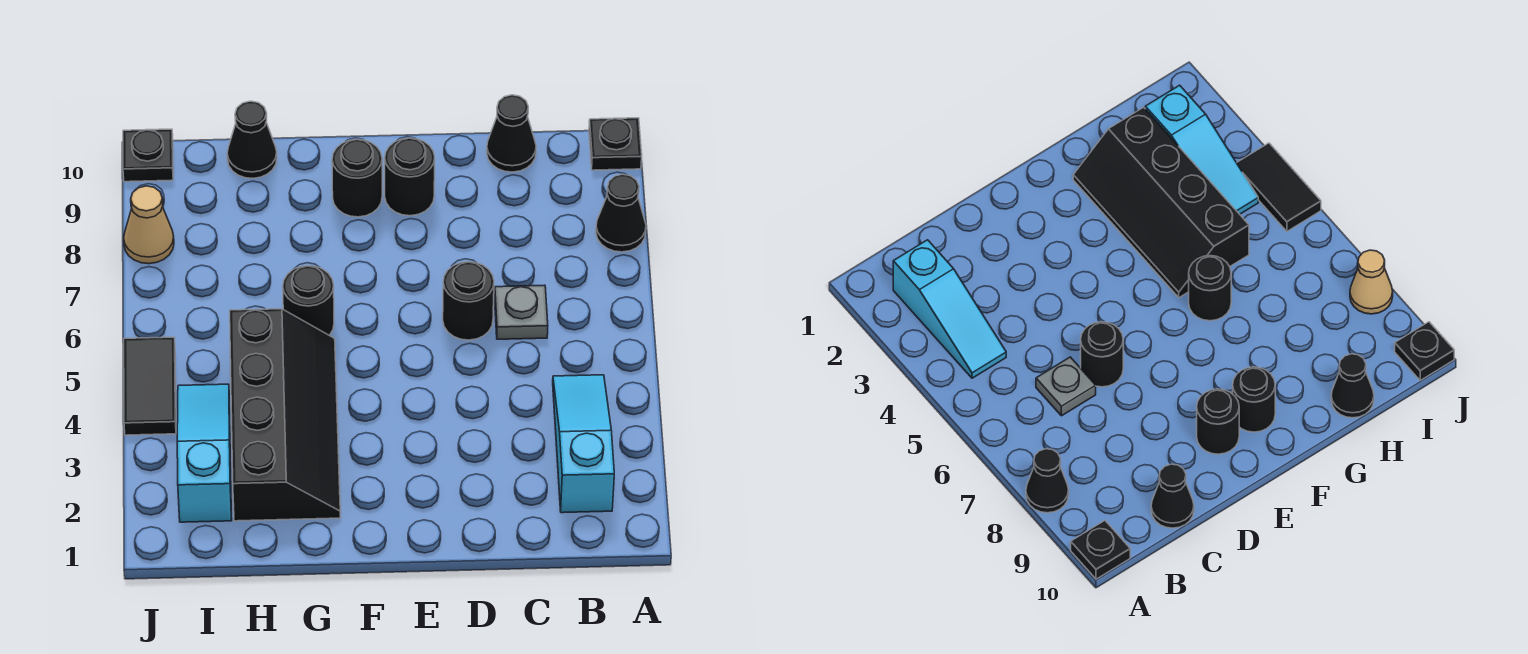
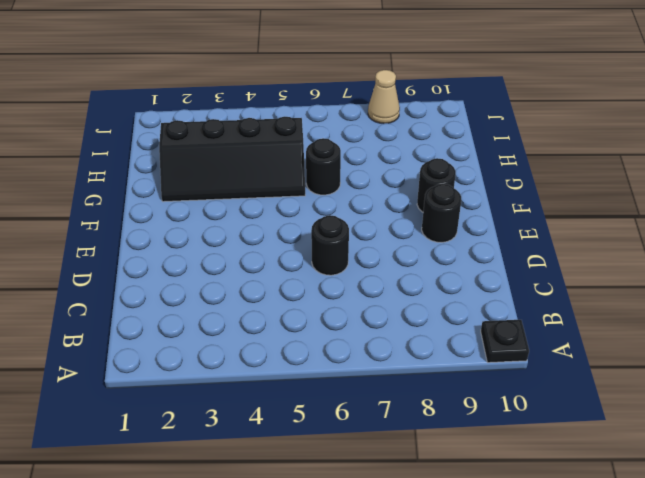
none -> black cone A8 level 1
none -> cyan slope B2:B4 level 1 top 2
none -> grey plate C6 level 1

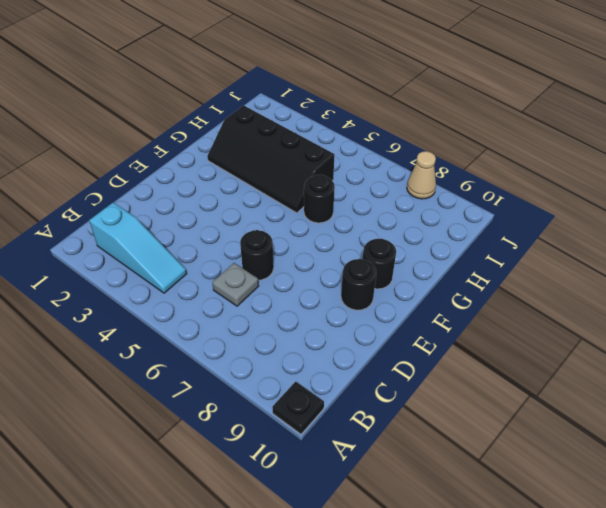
none -> black cone A8 level 1
none -> black cone C10 level 1
none -> black cone H10 level 1

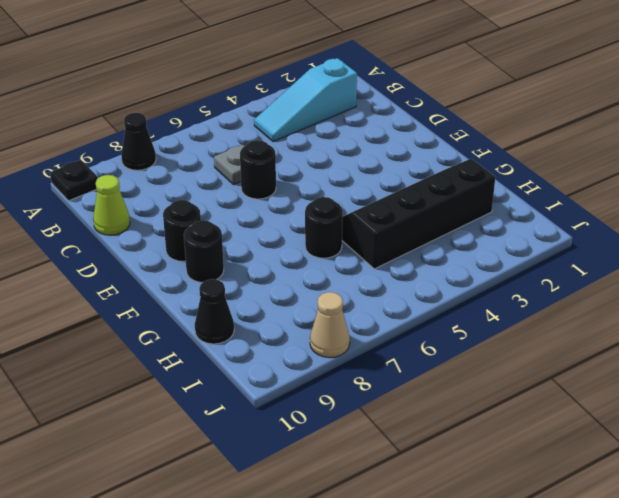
lime cone C10 level 1 -> black cone C10 level 1
none -> cyan slope I2:I4 level 1 top 2
none -> black tile J4:J5 level 1
none -> black plate J10 level 1

